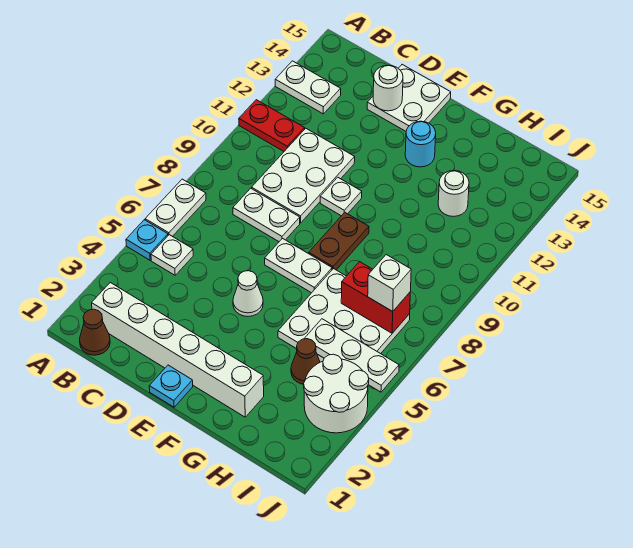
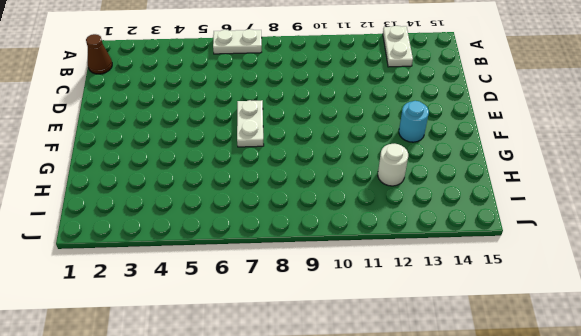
none -> cyan plate A5 level 1
none -> red plate A11:B11 level 1
none -> white brick B2:G2 level 1

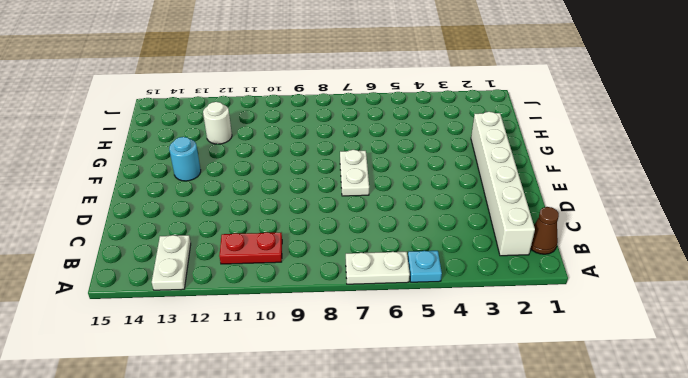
red plate B10:B11 level 1 -> red plate A11:B11 level 1
none -> white plate B5 level 1
none -> white plate C8:D8 level 1
none -> white plate C9:D11 level 1

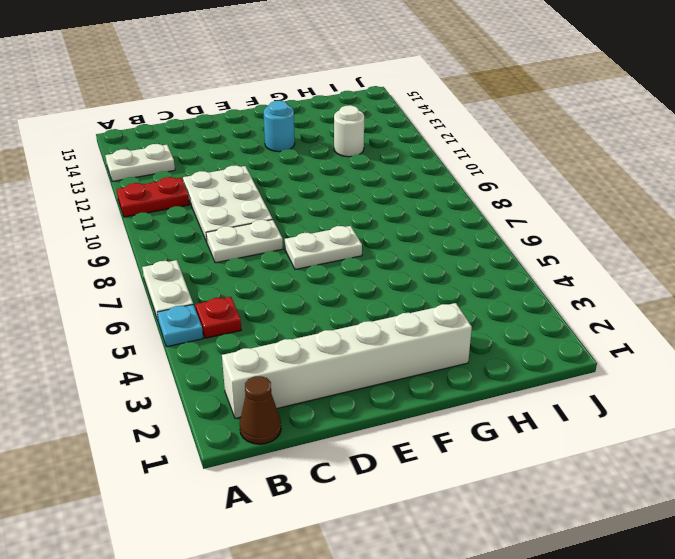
red plate B5 level 1 -> white plate B5 level 1
none -> white plate D14:E15 level 1
none -> cyan plate E1 level 1
none -> white cone E5 level 1

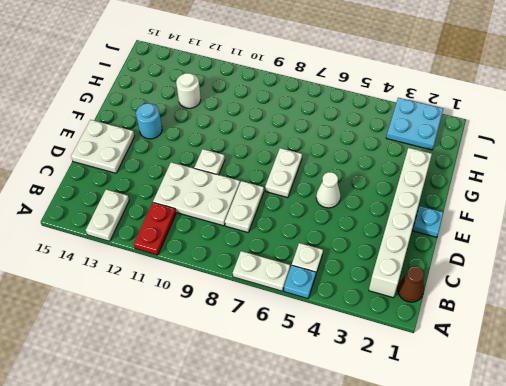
cyan plate I2:J3 level 1 -> white round brick I3:J4 level 1
none -> brown plate F8:F9 level 1
none -> white plate G5:I7 level 1
none -> brown cone H4 level 1

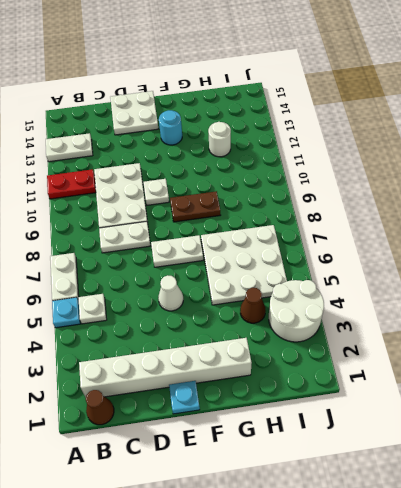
brown plate F9:G9 level 1 -> brown plate F8:F9 level 1
none -> white round brick D14 level 2
none -> white plate H5:J5 level 2
none -> red brick H7:I7 level 2

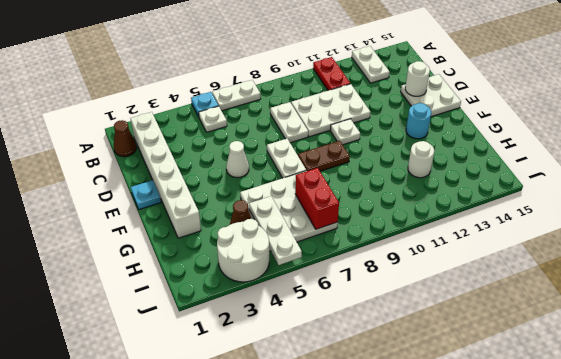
none -> white brick I7 level 3

